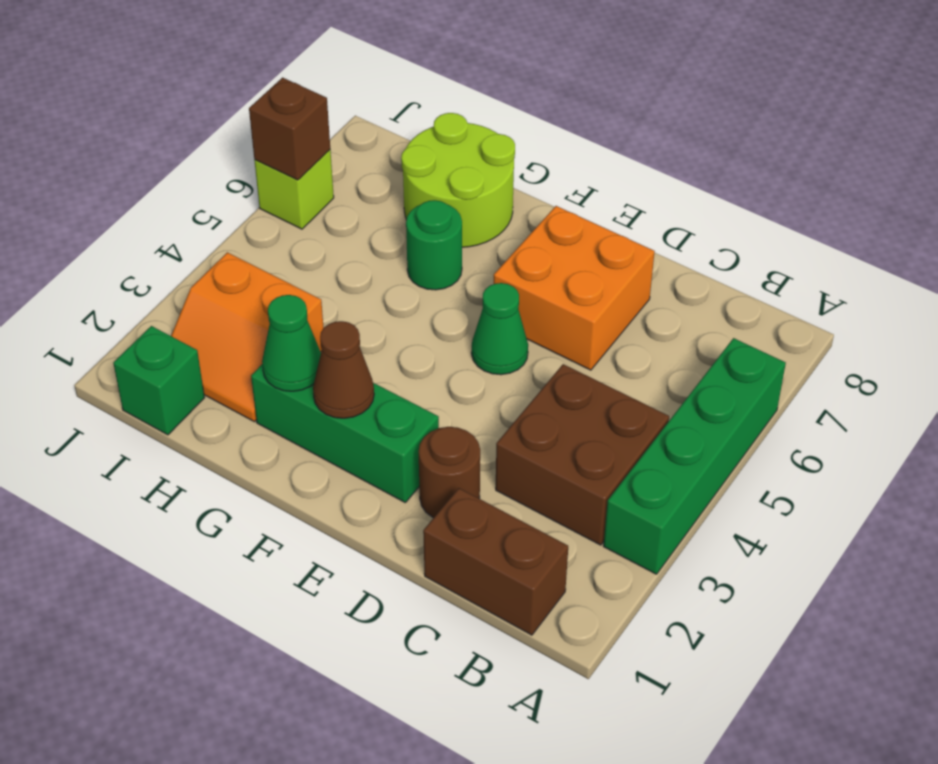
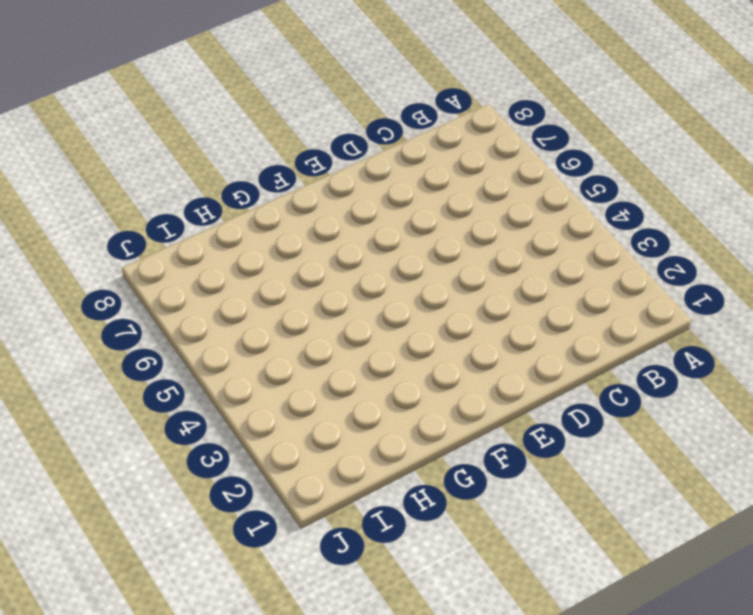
none -> green brick A3:A6 level 1
none -> brown brick B1:C1 level 1
none -> brown brick B3:C4 level 1

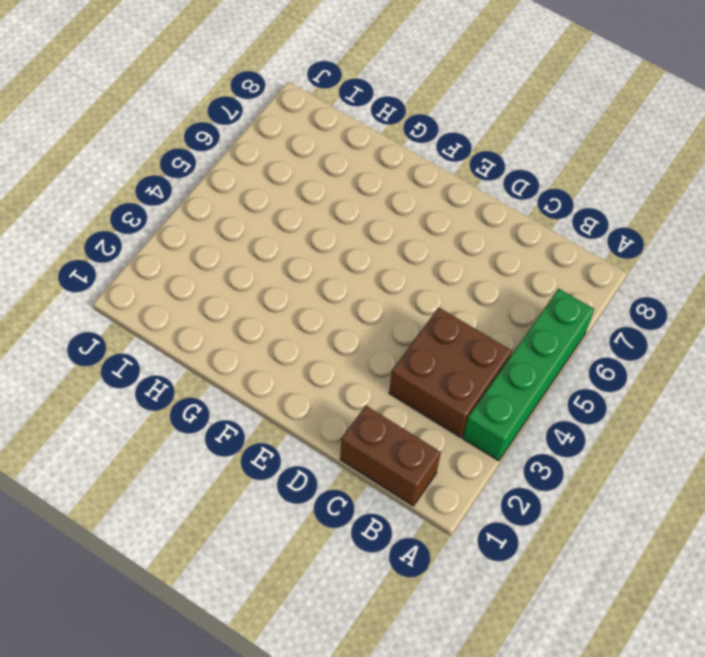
none -> brown round brick D2 level 1
none -> orange brick D6:E7 level 1
none -> green brick E2:G2 level 1

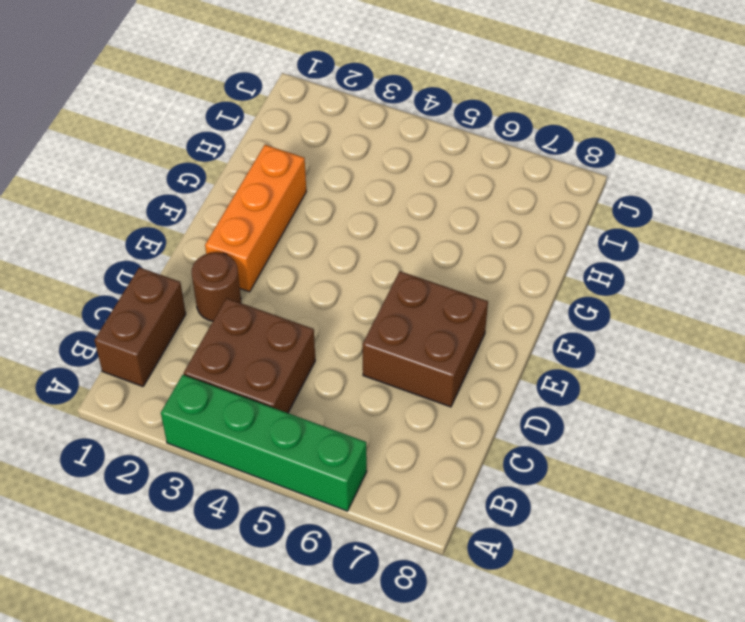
brown brick D6:E7 level 1 -> orange brick D6:E7 level 1
orange brick E2:G2 level 1 -> green brick E2:G2 level 1
none -> green cone E5 level 1
none -> green round brick G6 level 1
none -> lime round brick G7:H8 level 1

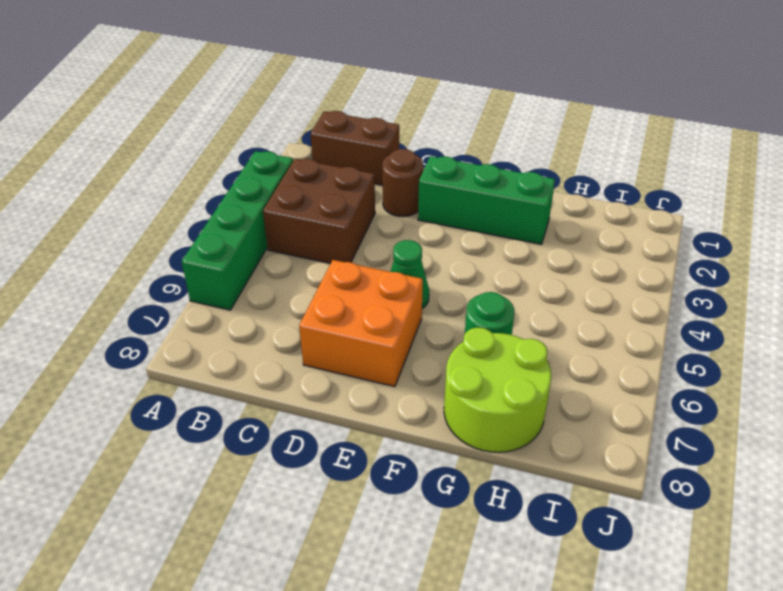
none -> orange slope H2:I3 level 1 top 3
none -> green brick I1 level 1
none -> lime brick J6 level 1

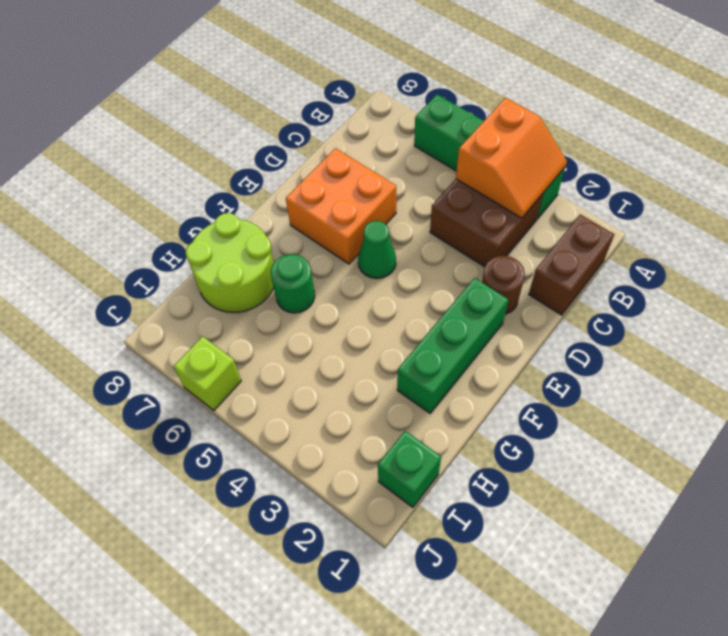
orange slope A3:B4 level 2 top 4 -> orange slope H2:I3 level 1 top 3
none -> brown cone F2 level 2
none -> green cone G2 level 2
none -> brown brick J6 level 2

